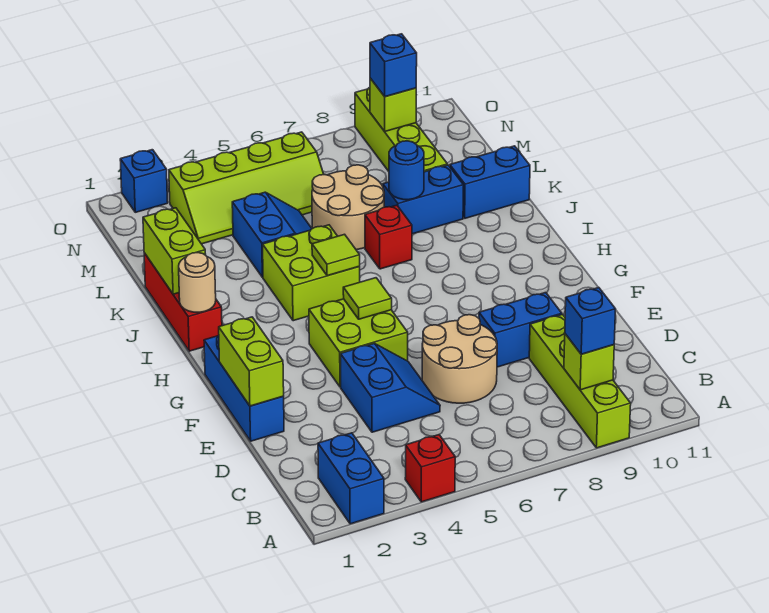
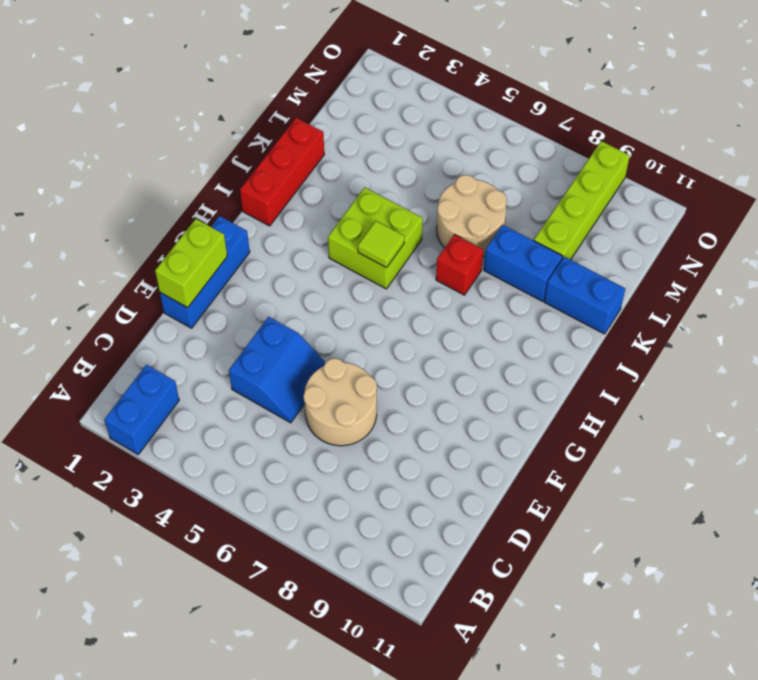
none -> red brick A4 level 1
none -> lime brick A9:D9 level 1
none -> blue brick E8:E9 level 1

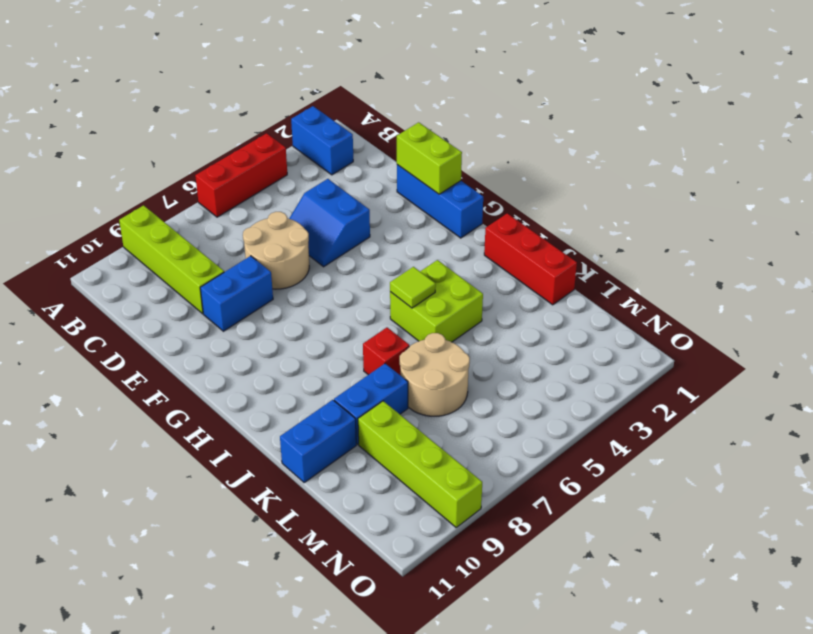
red brick A4:A6 level 1 -> red brick A4 level 1
none -> lime brick F4:G5 level 1
none -> blue slope K4:L5 level 1 top 4
none -> lime slope M3:N6 level 1 top N

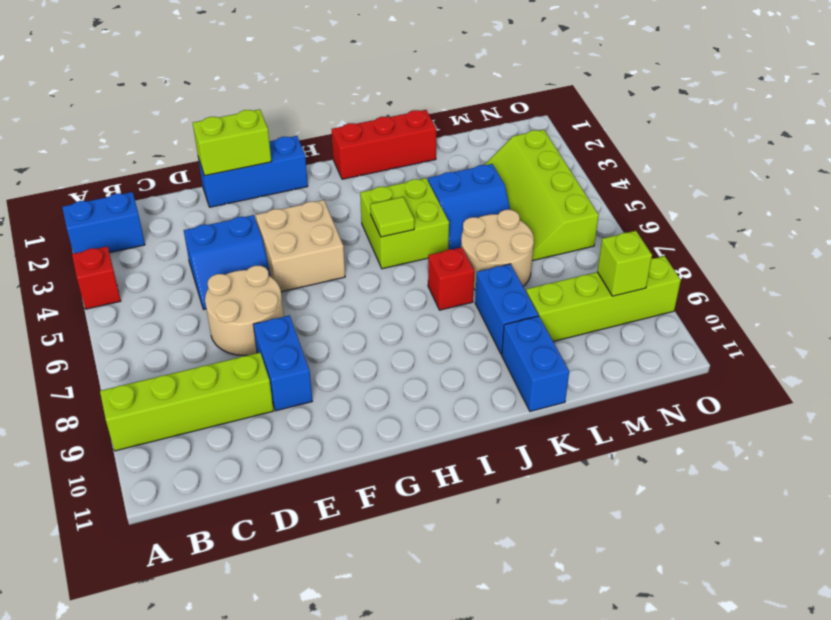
tan brick F4:G5 level 1 -> lime brick F4:G5 level 1
none -> blue brick O2 level 1
none -> lime brick B9 level 2
none -> lime tile G5 level 2

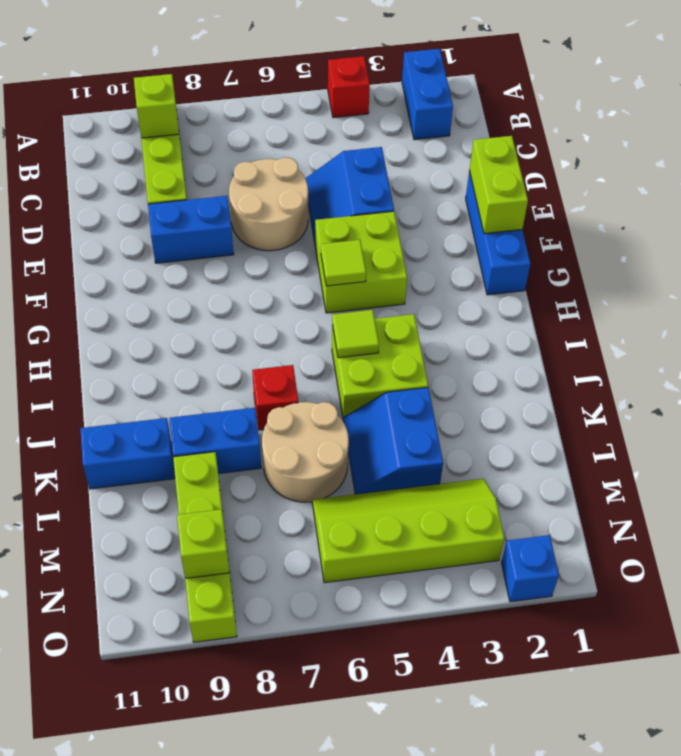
none -> red brick I1:K1 level 1
none -> tan round brick I1 level 2
none -> lime brick J1:K1 level 2

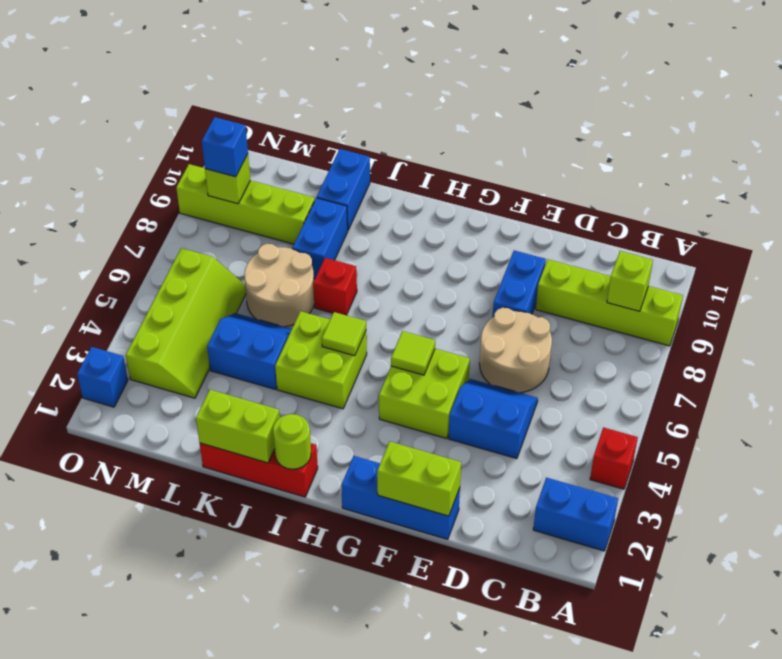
lime round brick I1 level 2 -> tan round brick I1 level 2
none -> blue round brick K8 level 2
none -> blue brick B9 level 3

